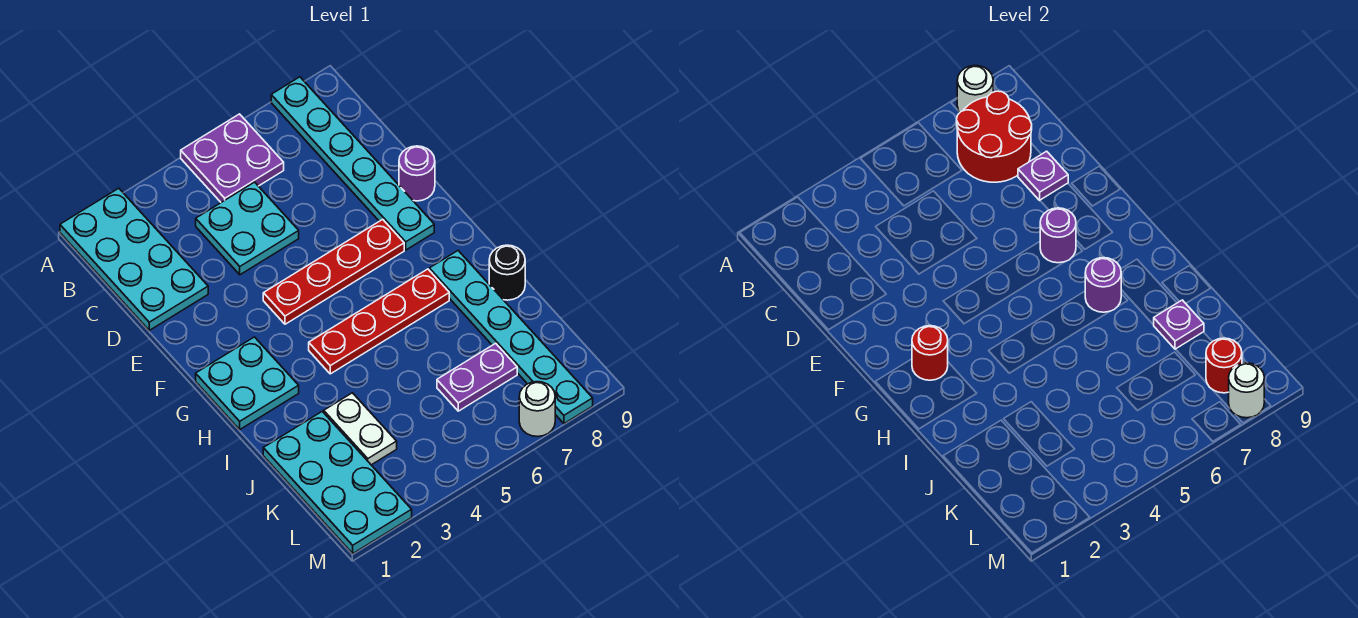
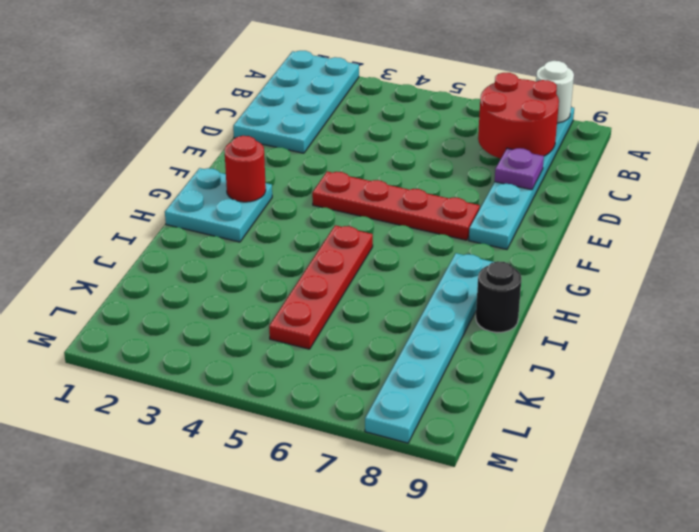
red plate H5:K5 level 1 -> red plate H4:H7 level 1
none -> purple plate A5:B6 level 1
none -> cyan plate C4:D5 level 1
none -> purple round brick E9 level 1

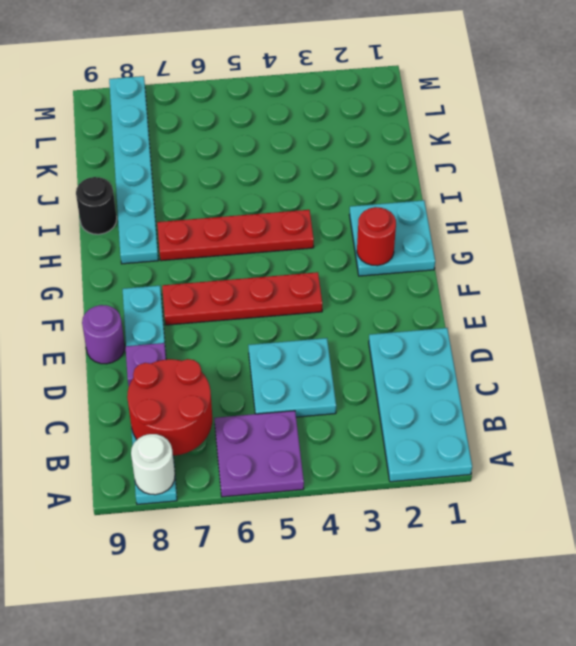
none -> cyan plate J1:M2 level 1
none -> white plate J3:K3 level 1
none -> purple plate K6:K7 level 1

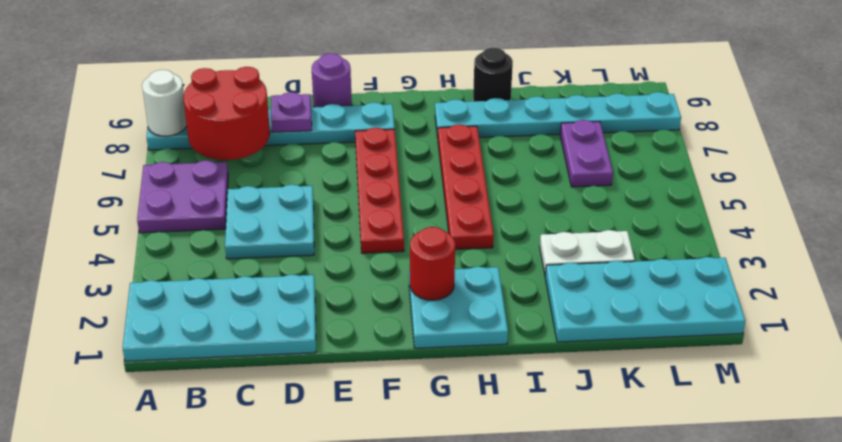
none -> white round brick M7 level 1
none -> purple round brick F7 level 2
none -> purple round brick H7 level 2

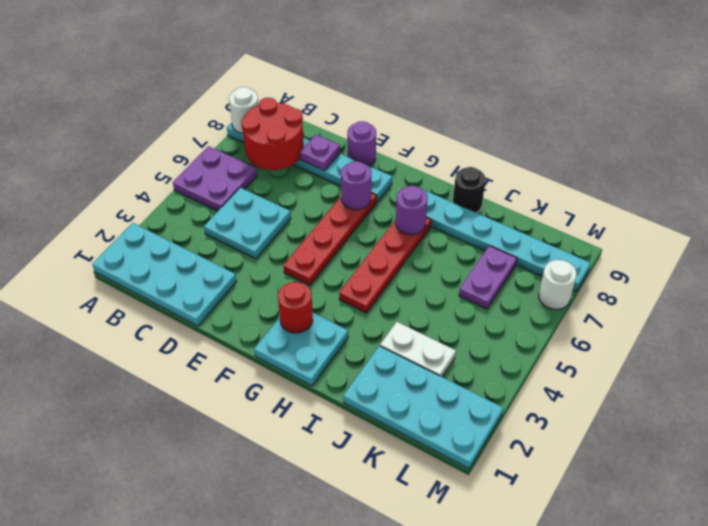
none -> purple plate J8 level 2
none -> red round brick L8 level 2
none -> white round brick M8 level 2

